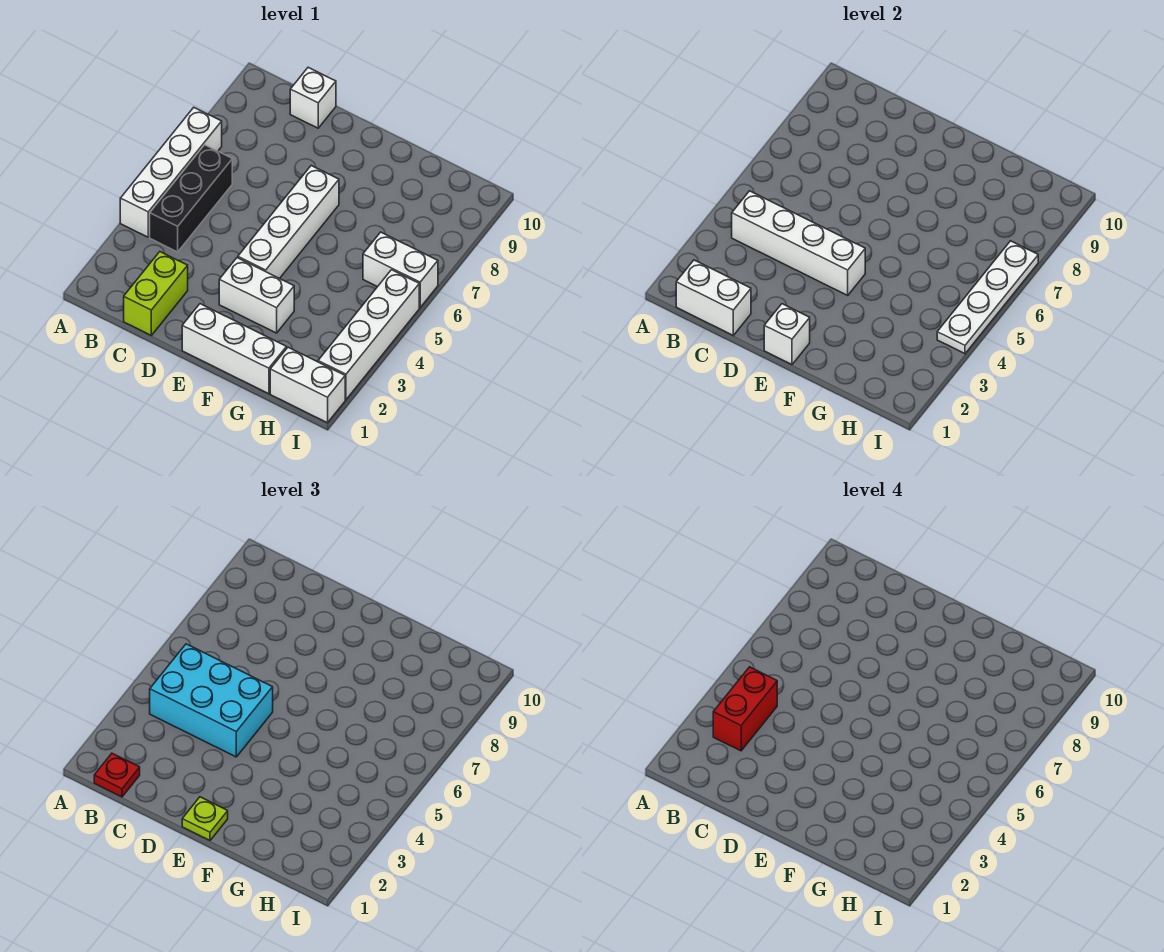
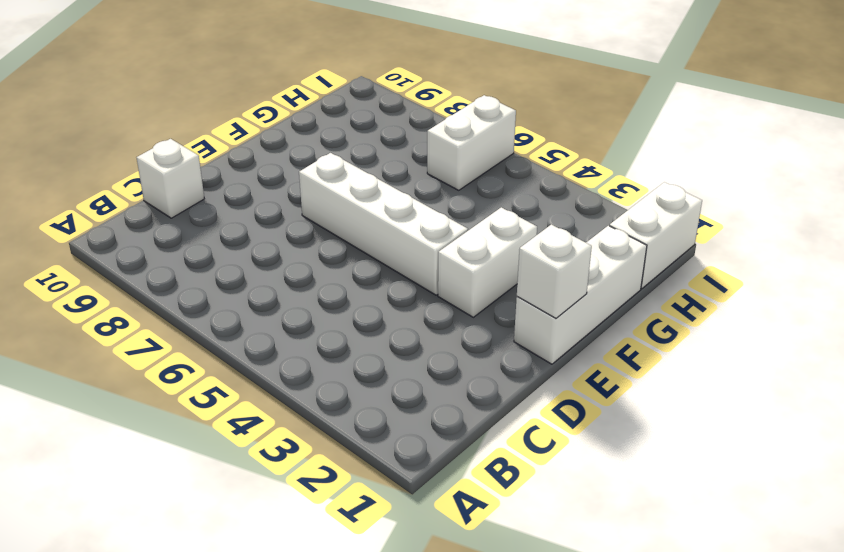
none -> white brick A4:A7 level 1
none -> black brick B4:B6 level 1
none -> lime brick C1:C2 level 1

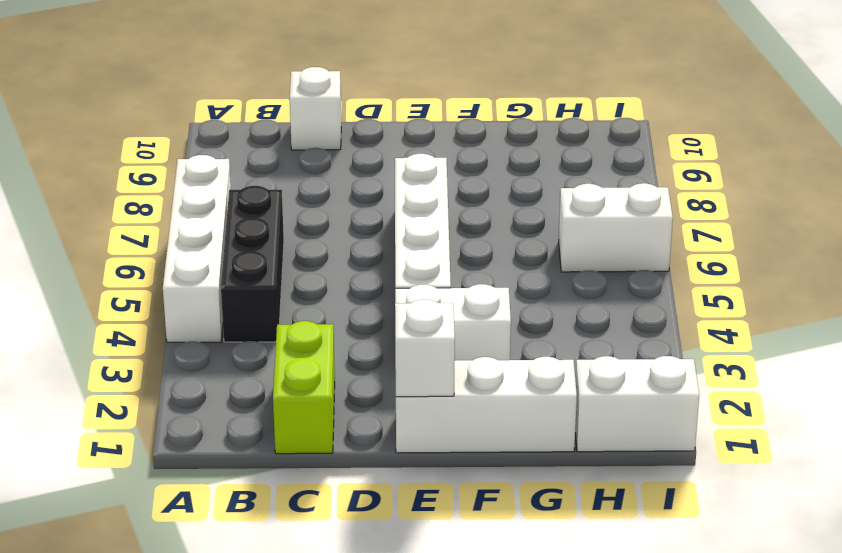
none -> white brick I2:I5 level 1
none -> white brick B1:C1 level 2
none -> white brick B4:E4 level 2

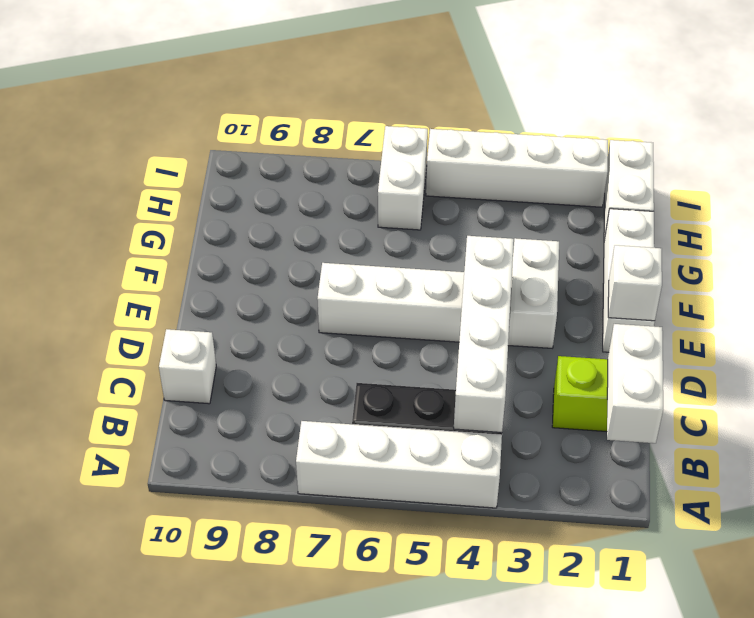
none -> white plate I4:I7 level 2
none -> red plate B1 level 3
none -> cyan brick B4:D5 level 3

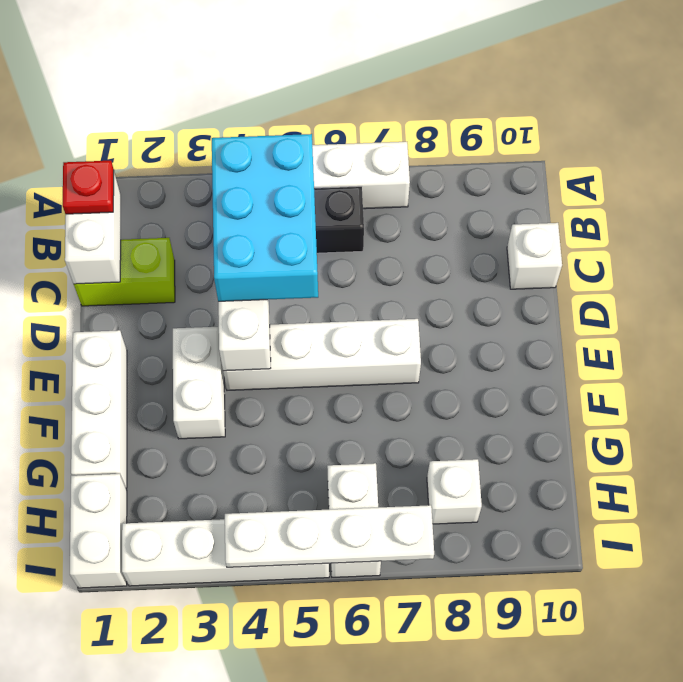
white brick H8 level 1 -> white brick E1 level 2
none -> lime plate E1 level 3
none -> red brick B3:B4 level 4

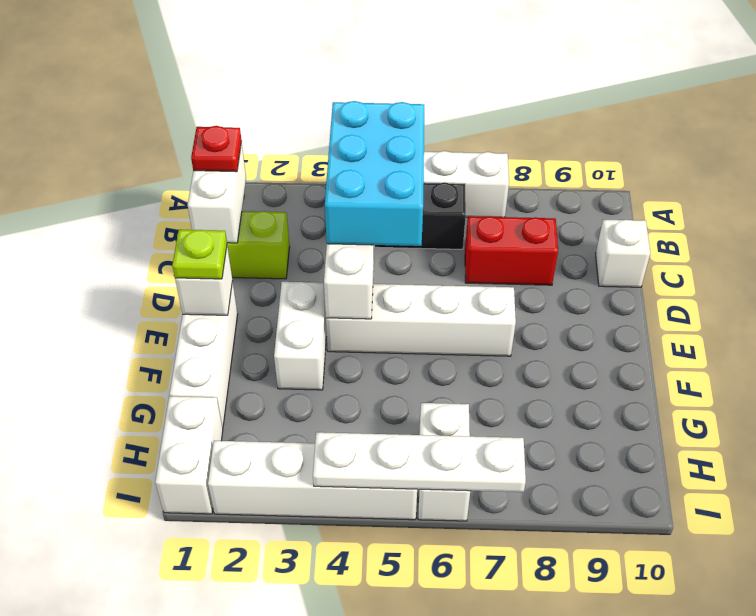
red brick C7:C8 level 1 -> red brick B3:B4 level 4

